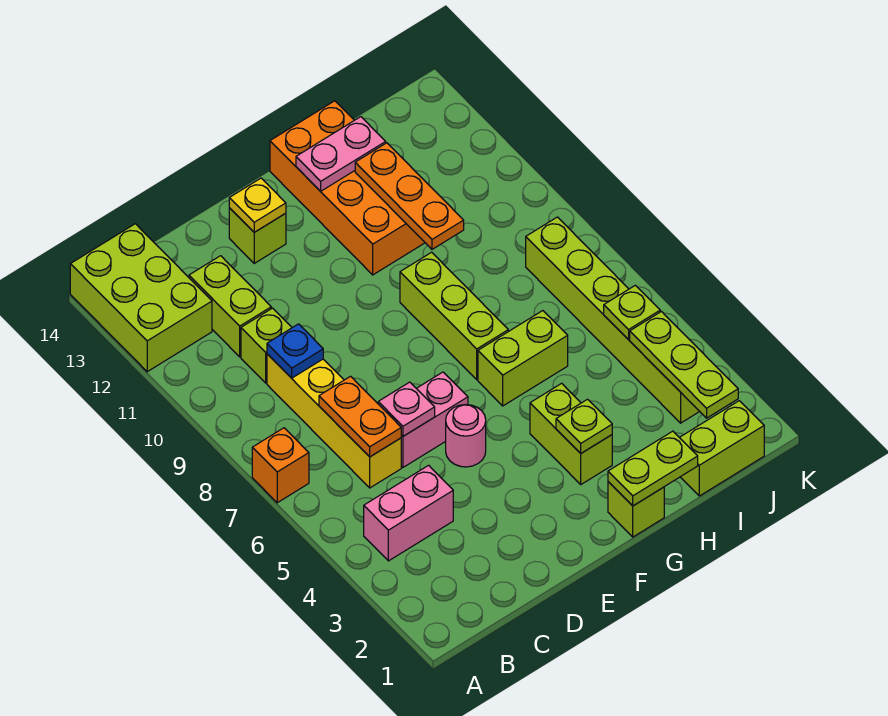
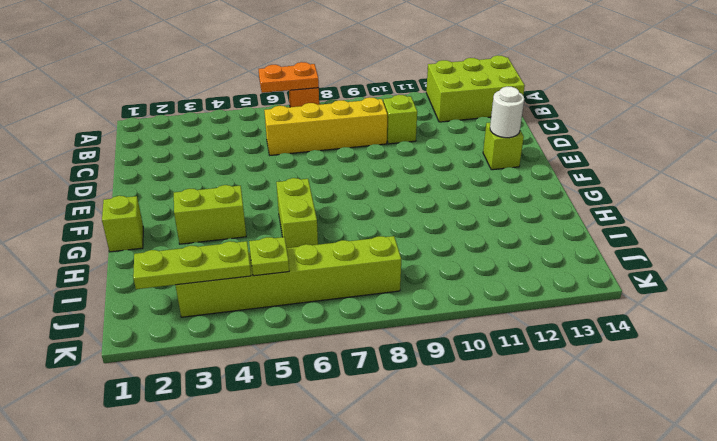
orange plate A6:A7 level 2 -> orange plate C6:C7 level 2
white round brick E13 level 2 -> yellow plate E13 level 2
none -> pink brick B4:C4 level 1
none -> lime brick C11:C12 level 1
none -> pink brick D6:E6 level 1

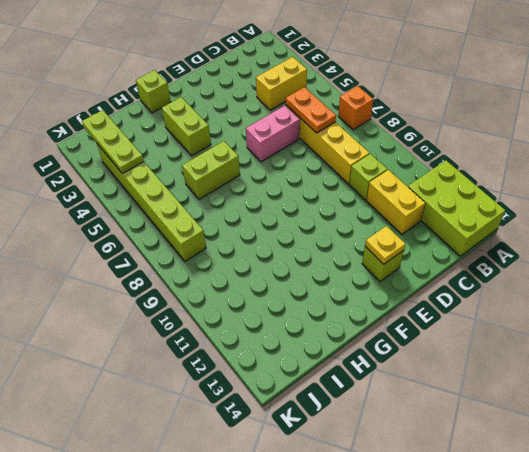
yellow brick B4:C4 level 1 -> pink brick B4:C4 level 1
yellow brick C11:C12 level 1 -> lime brick C11:C12 level 1
none -> pink round brick E5 level 1
none -> lime brick G7:G9 level 1
none -> orange brick G11:H14 level 1

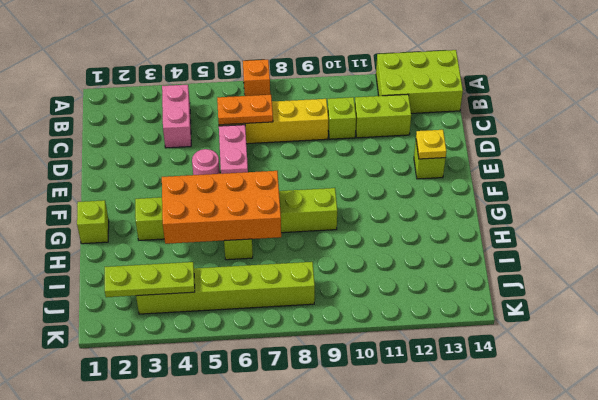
orange brick G4:H7 level 2 -> orange brick G11:H14 level 1
none -> lime brick I1:J1 level 1
none -> blue plate C9 level 2
none -> pink plate D6 level 2

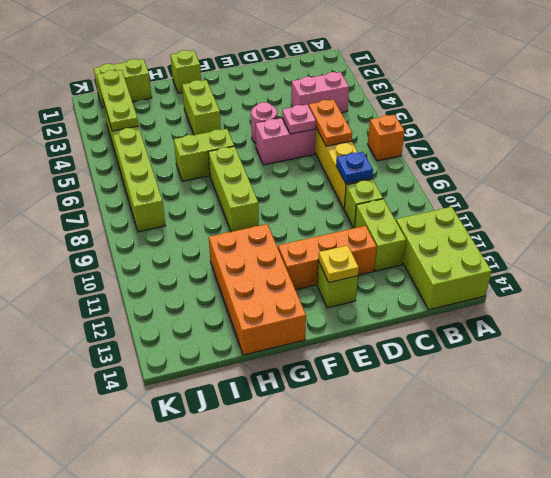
orange brick D12:F12 level 1 -> none
none -> lime plate G1:H1 level 2
none -> lime plate G3 level 2
none -> pink plate G13:H13 level 2

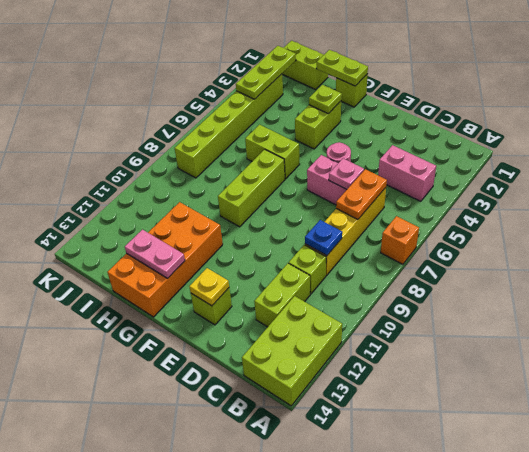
none -> orange plate H10:H12 level 2
none -> lime plate J5 level 2

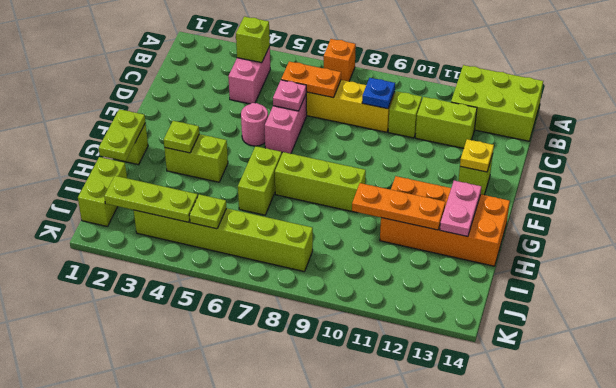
lime brick B4 level 2 -> none

